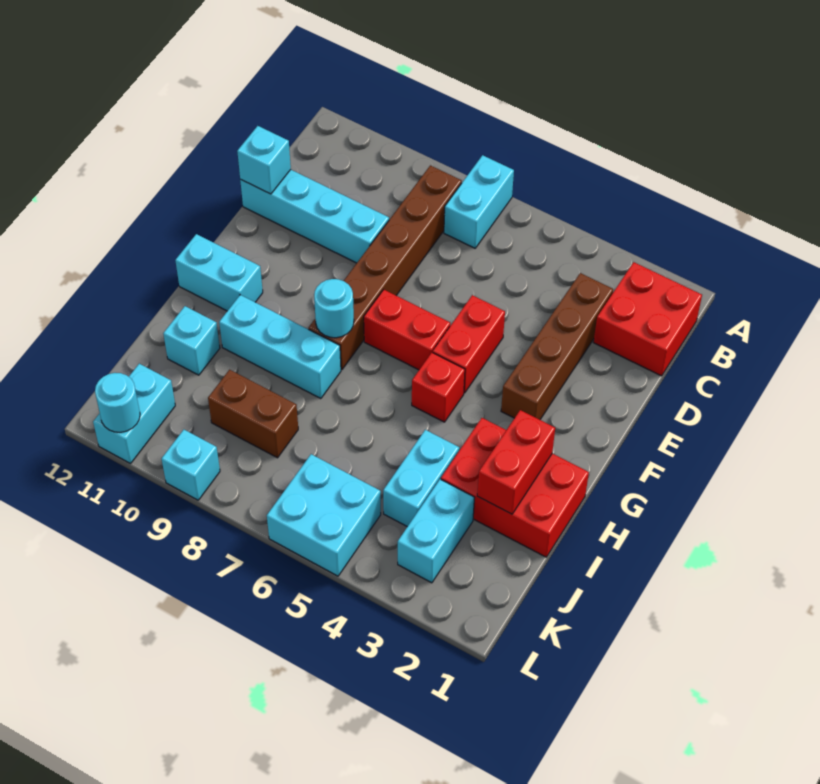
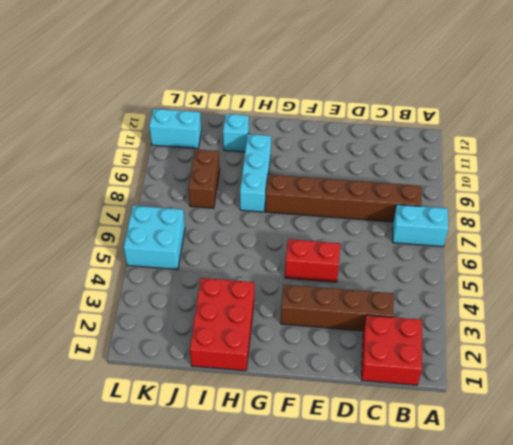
none -> cyan brick D9:D12 level 1
none -> red brick F6:F7 level 1
none -> red brick G5 level 1

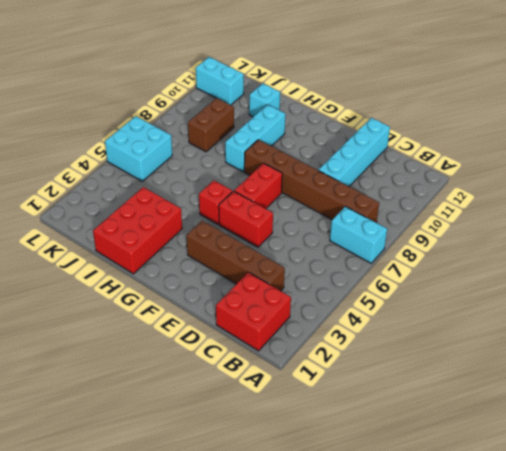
none -> cyan brick G11:G12 level 1
none -> cyan brick I4:J4 level 1
none -> cyan brick J3:K3 level 1

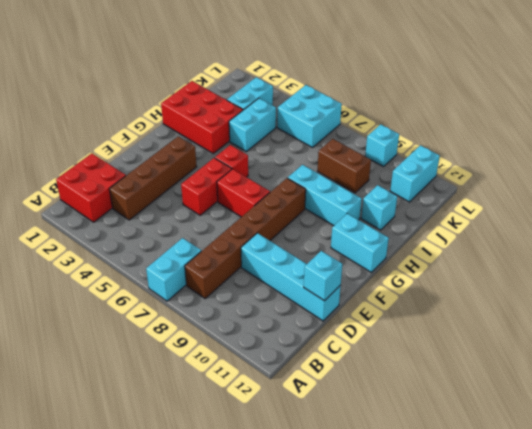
none -> cyan round brick G8 level 2
none -> red brick H2:I2 level 2
none -> cyan round brick L11 level 2

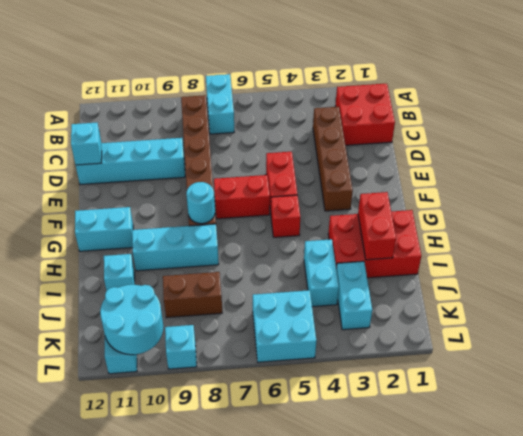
cyan round brick K10:L11 level 2 -> cyan round brick L11 level 2

